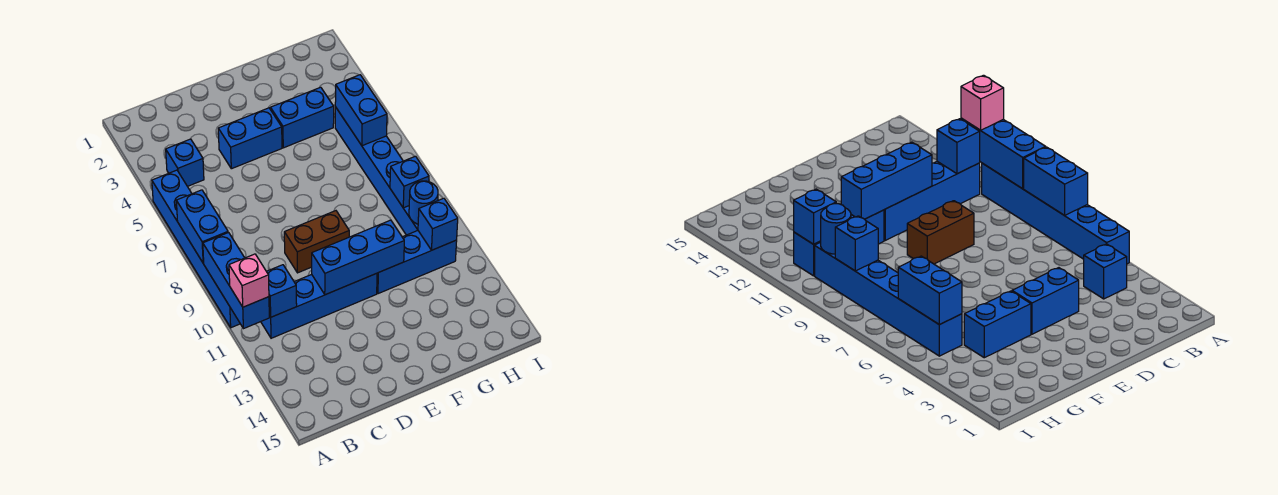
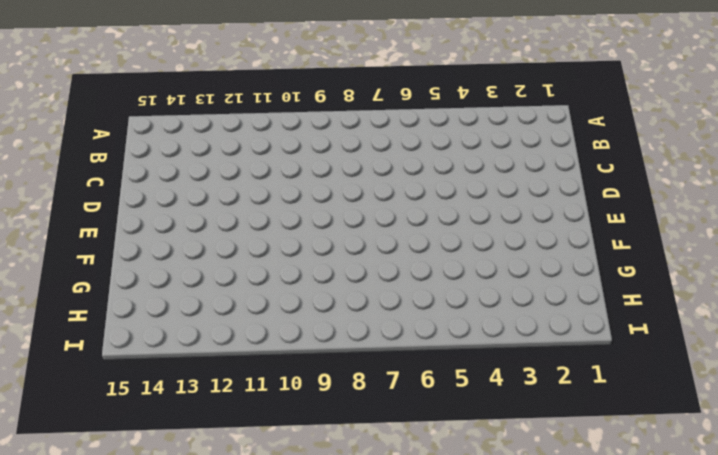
none -> blue brick A5:A10 level 1
none -> blue brick B4 level 1
none -> blue brick B11:E11 level 1

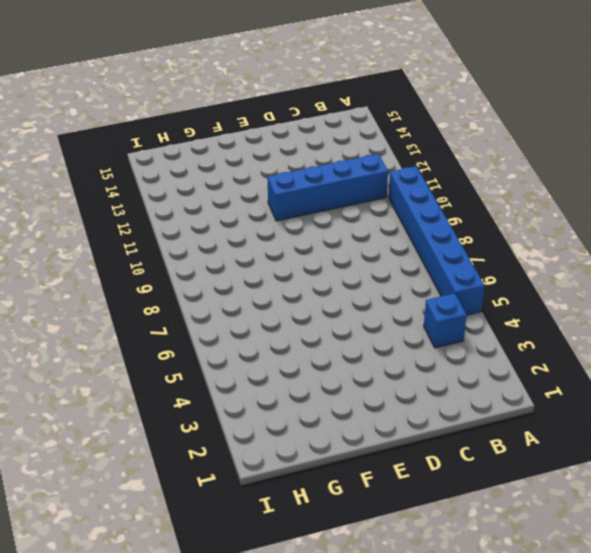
none -> blue brick D4:E4 level 1
none -> brown brick D9:E9 level 1
none -> blue brick F4:G4 level 1

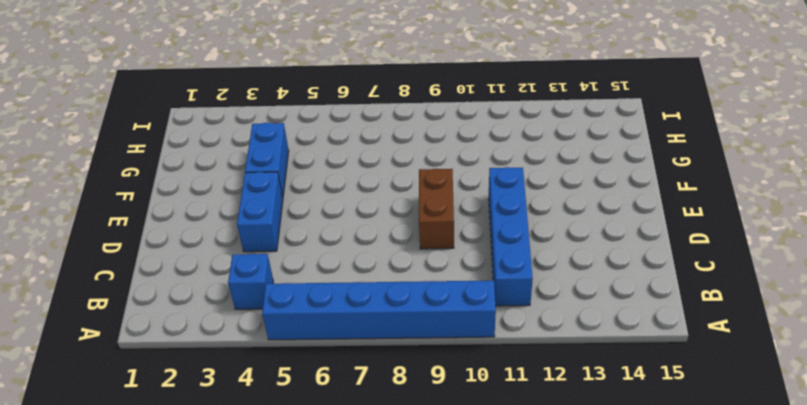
none -> blue brick F11:H11 level 1
none -> blue brick H5:H10 level 1
none -> blue brick A7:A8 level 2

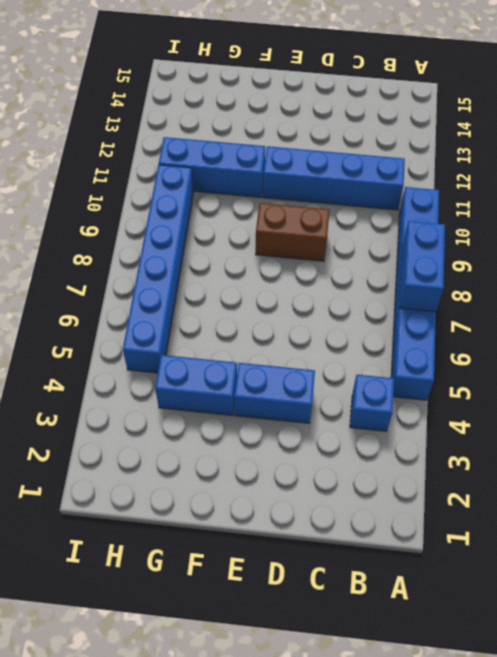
none -> blue brick A9:A11 level 2
none -> blue brick B11 level 2
none -> blue brick D11:F11 level 2

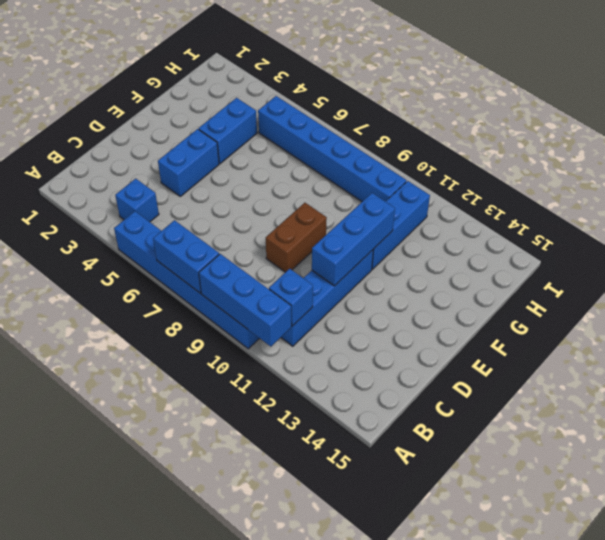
none -> blue brick H5:H6 level 2
none -> blue brick H9 level 2
none -> blue round brick H10 level 2

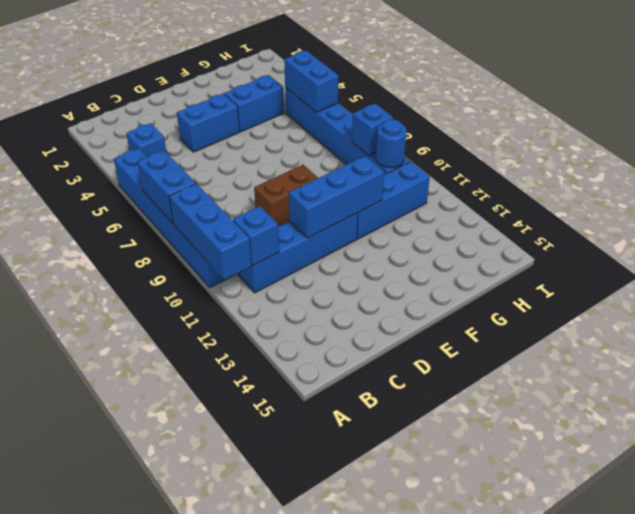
none -> blue brick H11 level 2
none -> pink brick A11 level 3

